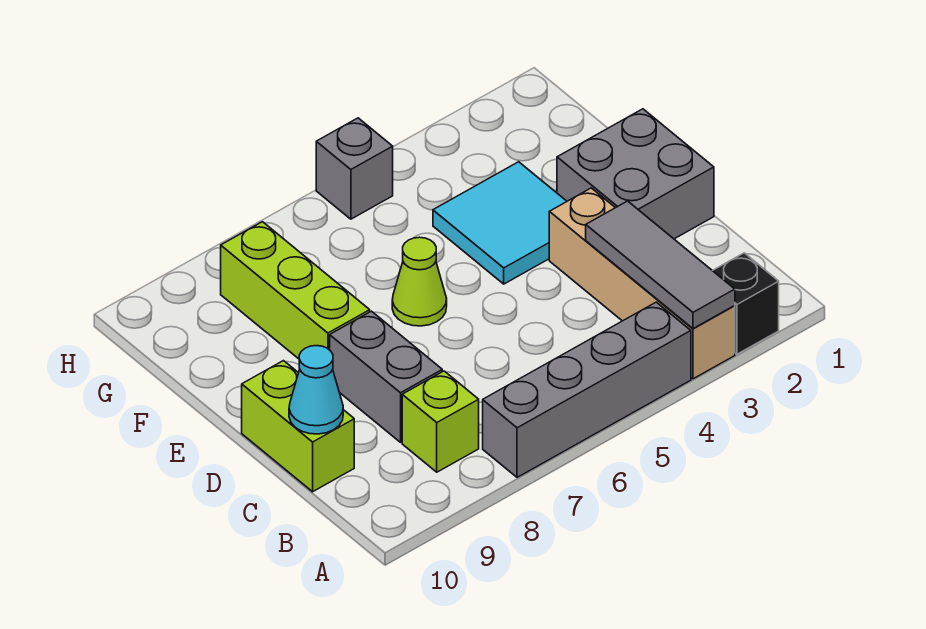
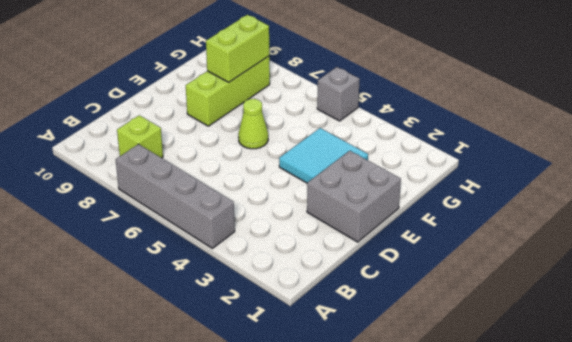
lime brick F8:G8 level 2 -> lime brick C10:D10 level 1
none -> black brick A2 level 1
none -> tan brick A3:D3 level 1
none -> grey brick C8:D8 level 1

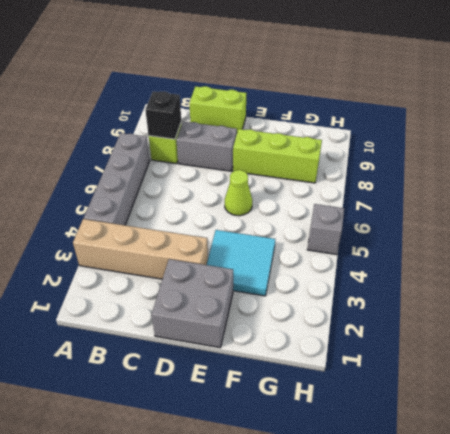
black brick B8 level 2 -> black brick A2 level 1
none -> grey tile A3:C3 level 2
none -> cyan cone C10 level 2

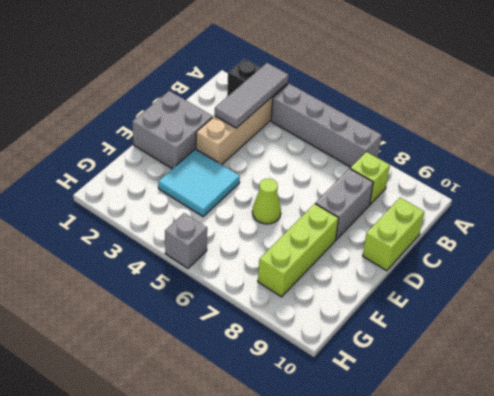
none -> cyan cone C10 level 2

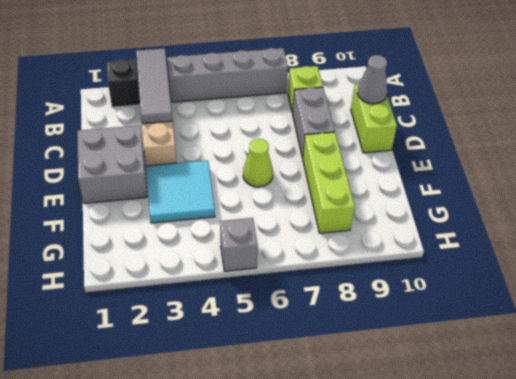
grey cone C10 level 2 -> cyan cone C10 level 2

